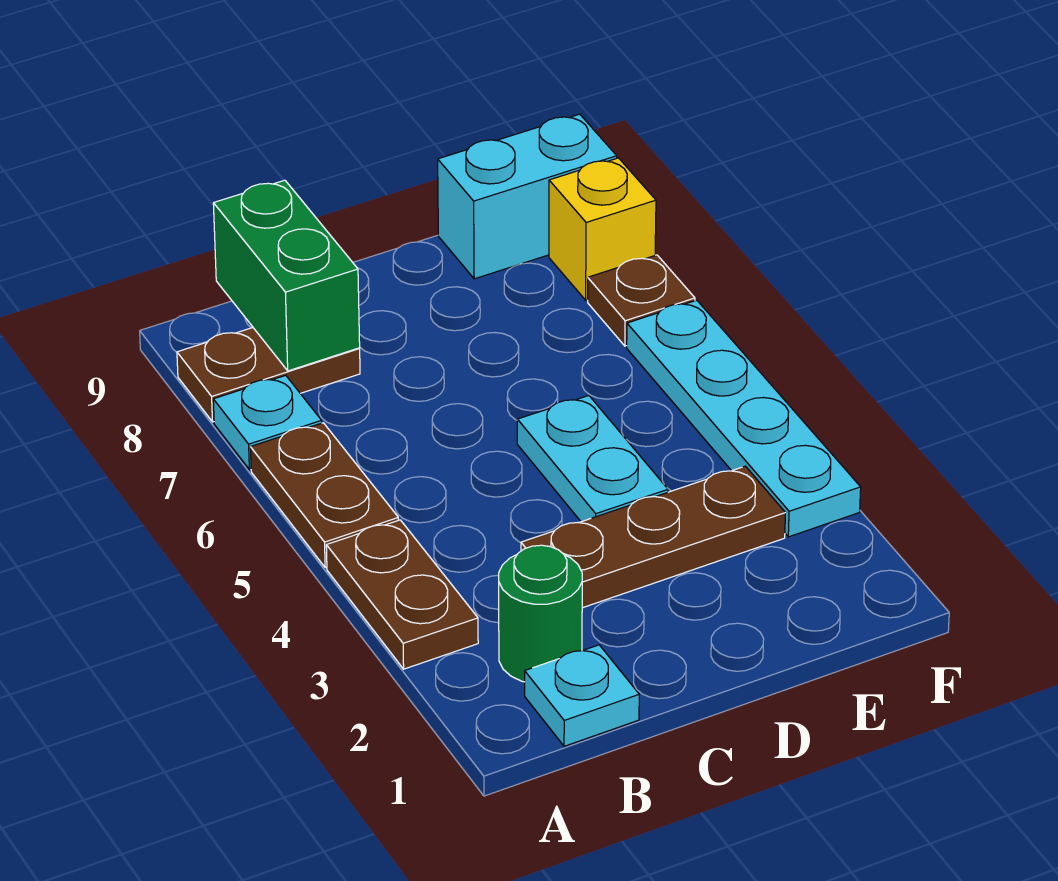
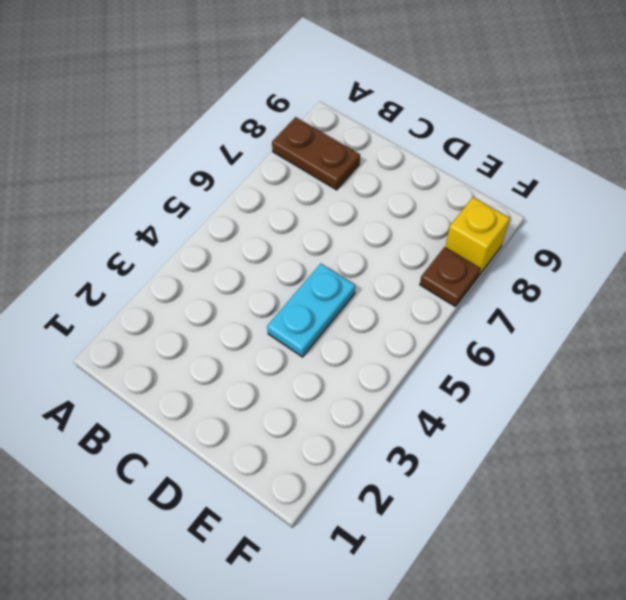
none -> brown plate A3:A4 level 1
none -> brown plate A5:A6 level 1
none -> cyan plate A7 level 1

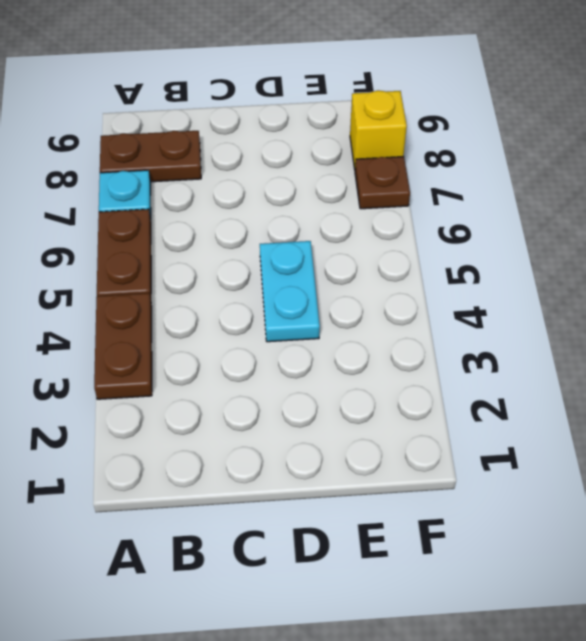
none -> cyan plate B1 level 1
none -> green round brick B2 level 1
none -> brown plate C3:E3 level 1

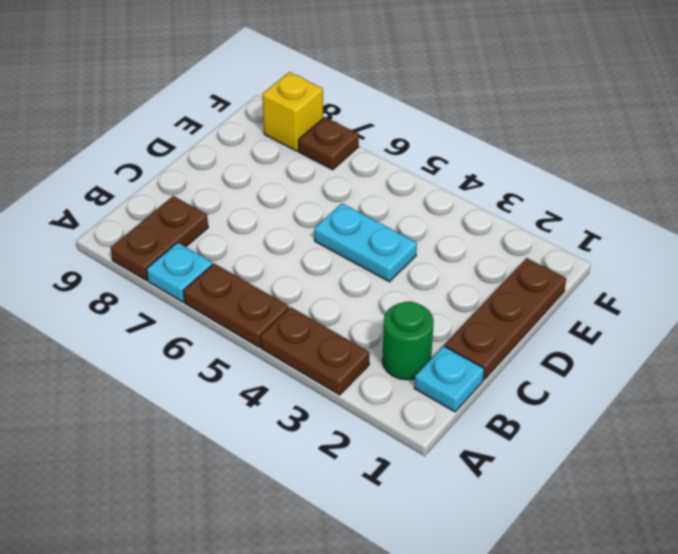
brown plate C1:E1 level 1 -> brown plate C3:E3 level 1
none -> cyan brick E9:F9 level 1
none -> cyan plate F3:F6 level 1
none -> green brick B8:B9 level 2

